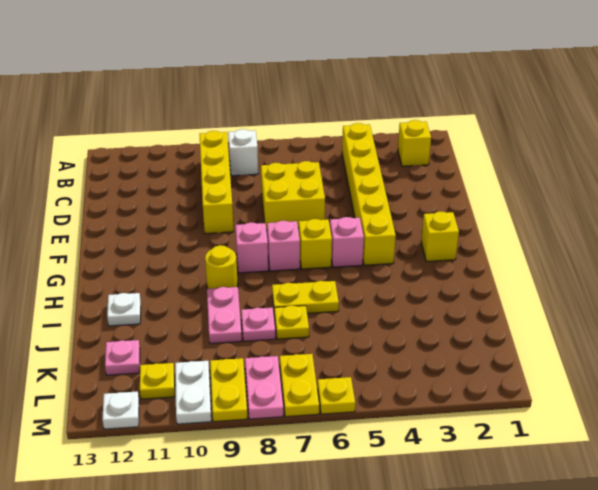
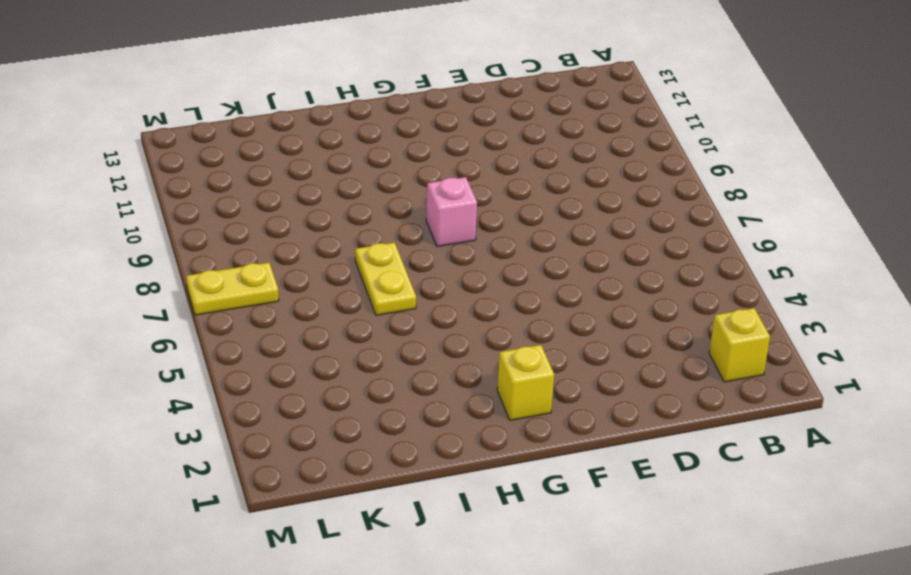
none -> yellow brick B4:G4 level 1
none -> white brick B8 level 1
none -> yellow brick B9:E9 level 1

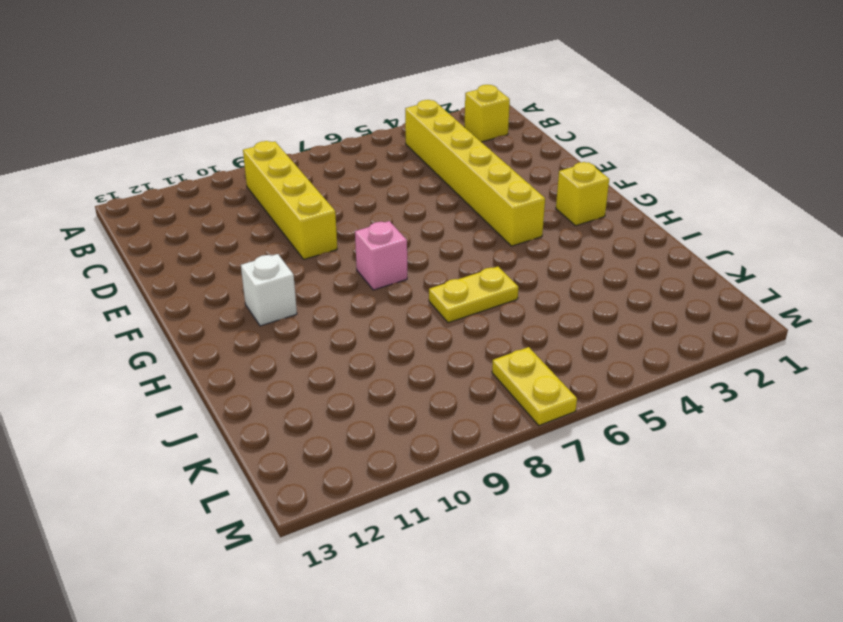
white brick G11 level 1 -> white brick B8 level 1
none -> yellow brick D6:E7 level 1
none -> pink brick G5 level 1
none -> yellow brick G6 level 1

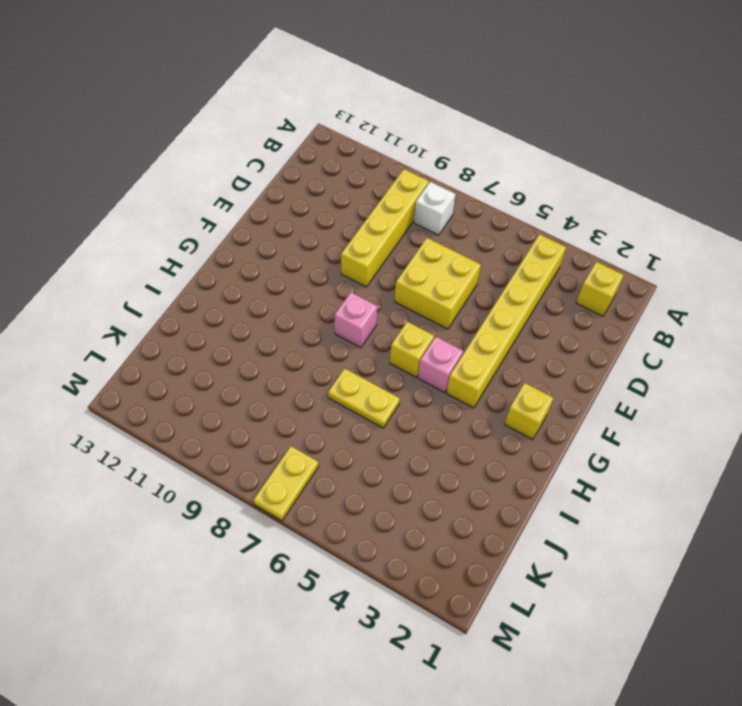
none -> pink brick G7 level 1
none -> yellow round brick H9 level 1
none -> pink plate I9:J9 level 1

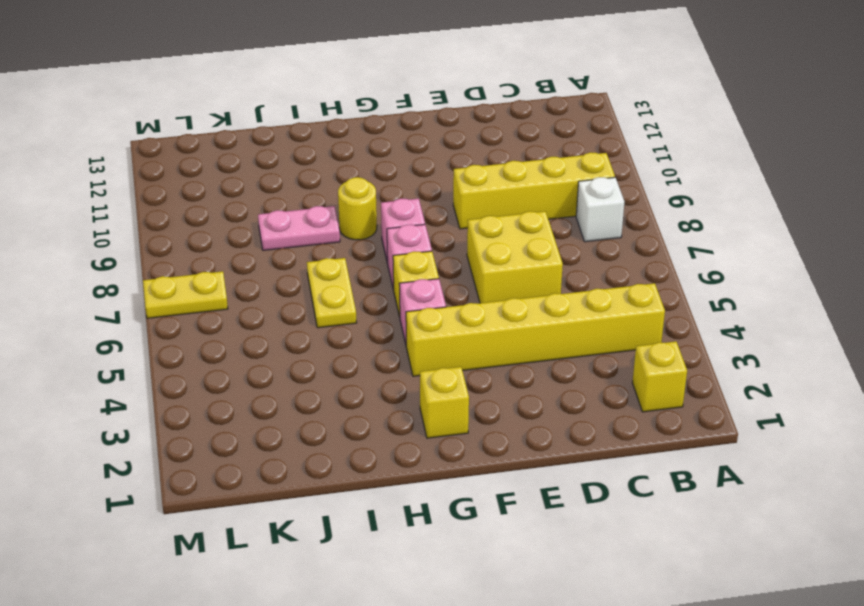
none -> white plate I12 level 1
none -> yellow plate J7 level 1
none -> pink plate J8 level 1

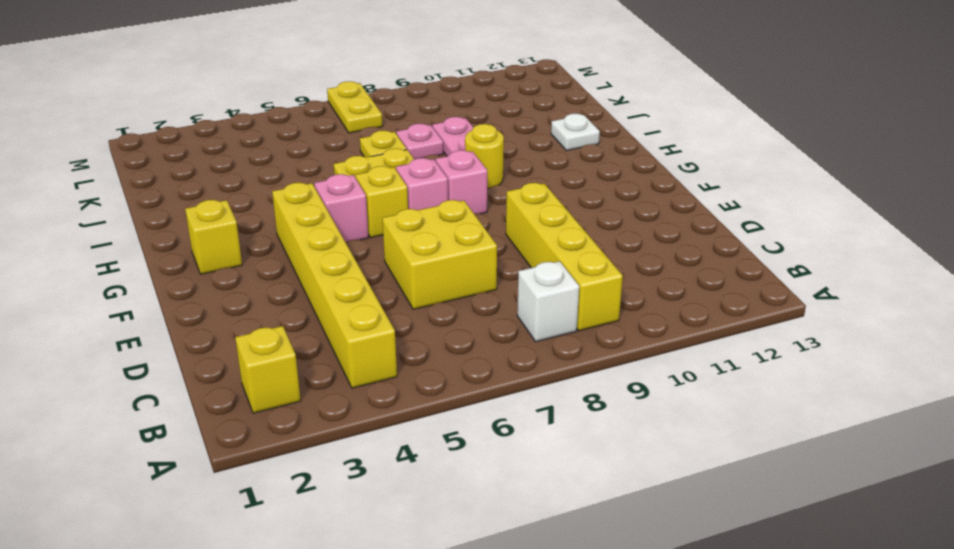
none -> pink plate K12 level 1
none -> pink plate L8:M8 level 1
none -> yellow plate L9:M9 level 1

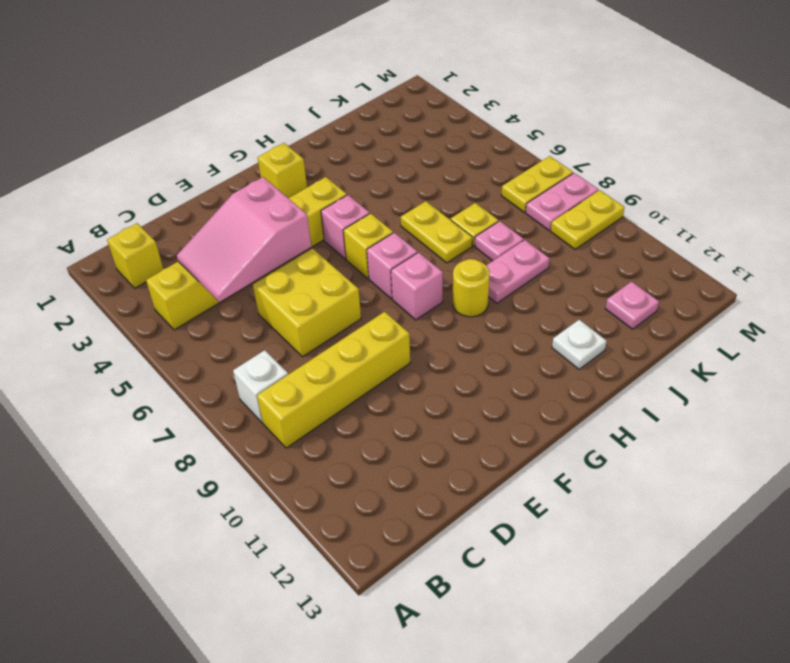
pink slope C4:E5 level 2 top E -> none
none -> white plate L10:M10 level 1
none -> yellow plate L11 level 1
none -> yellow plate M6 level 1

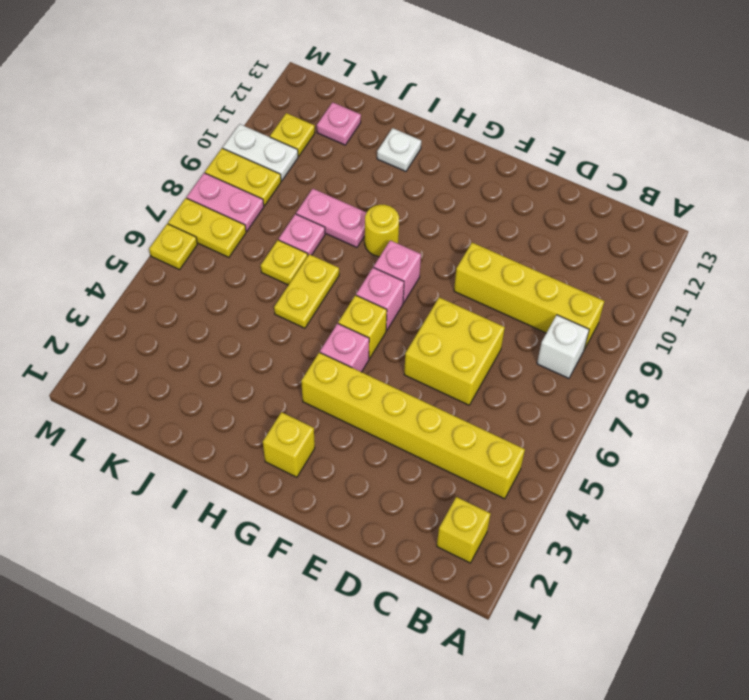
none -> white plate M12 level 1

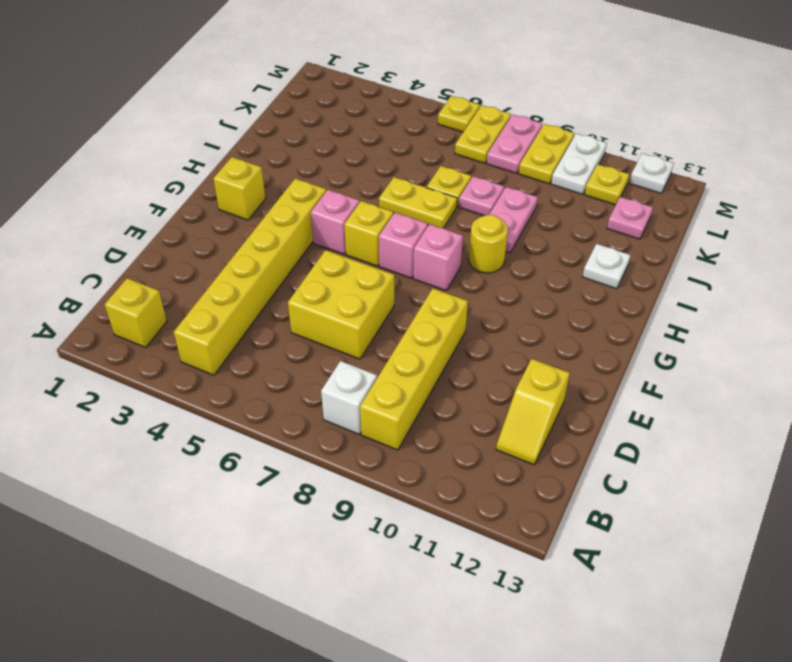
yellow slope C12:D12 level 1 top D -> none

